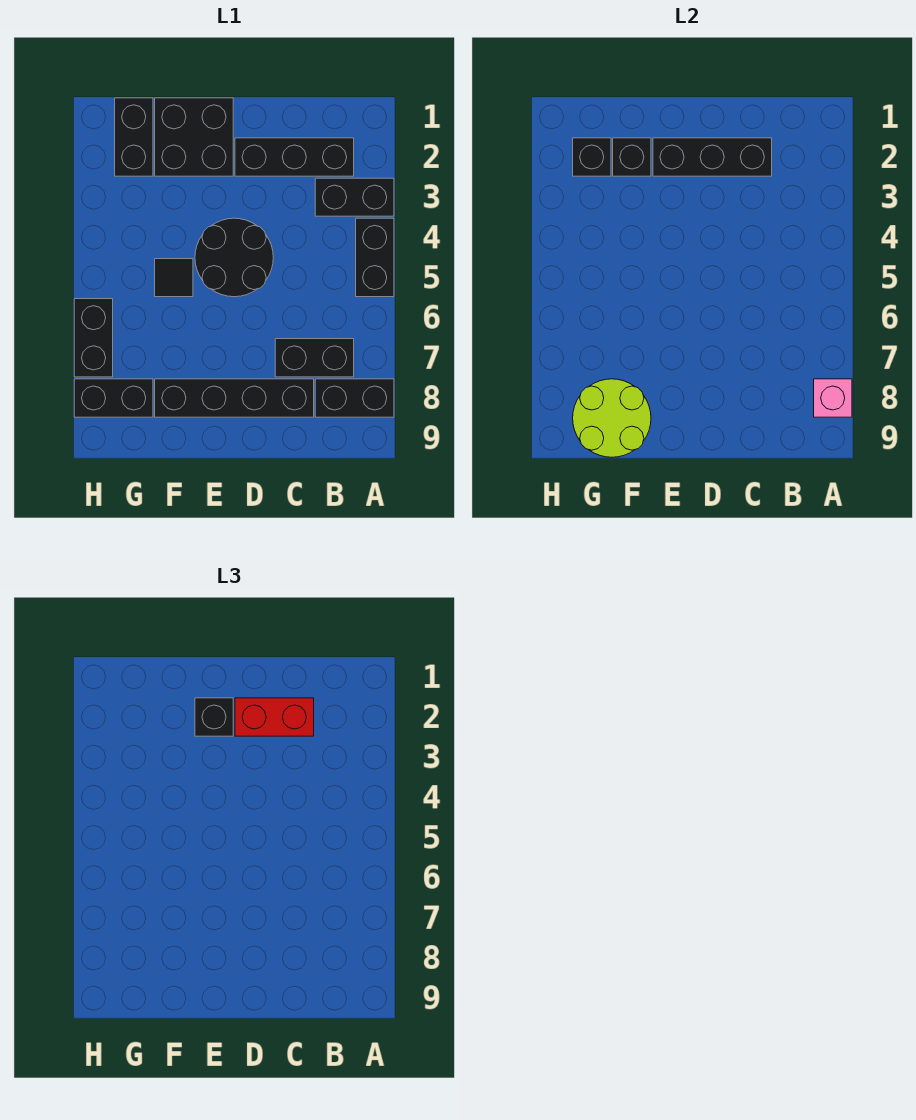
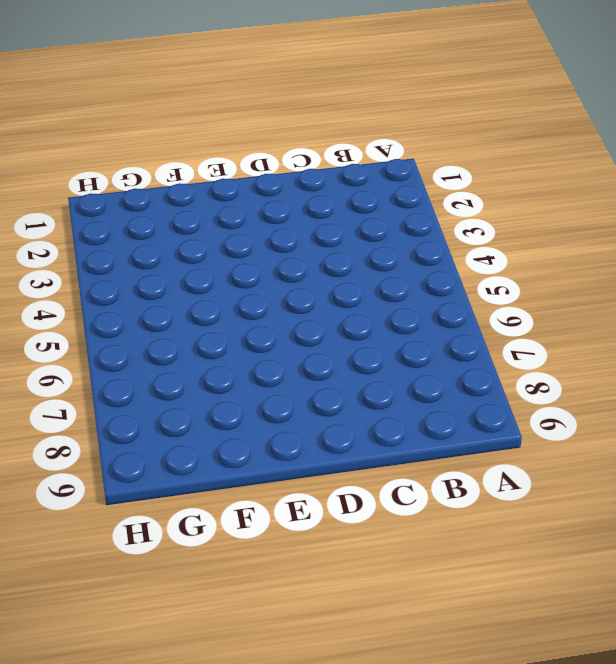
none -> black brick A3:B3 level 1
none -> black brick A4:A5 level 1
none -> black brick A8:B8 level 1

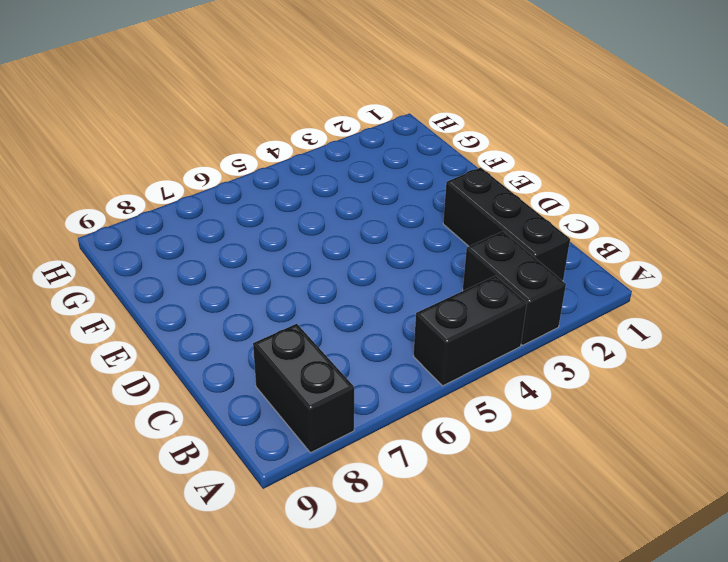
none -> black brick B7:C7 level 1
none -> black brick C8:F8 level 1
none -> black round brick D4:E5 level 1

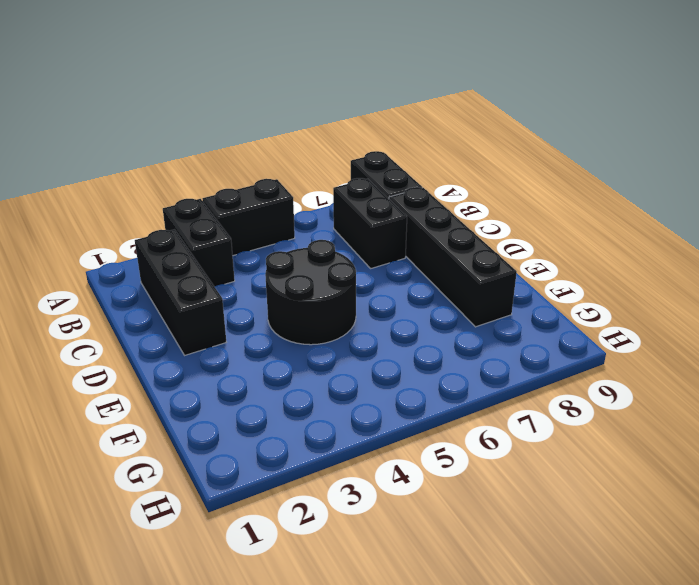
none -> black brick E1:F2 level 1
none -> black tile F5 level 1
none -> black brick G1:G2 level 1

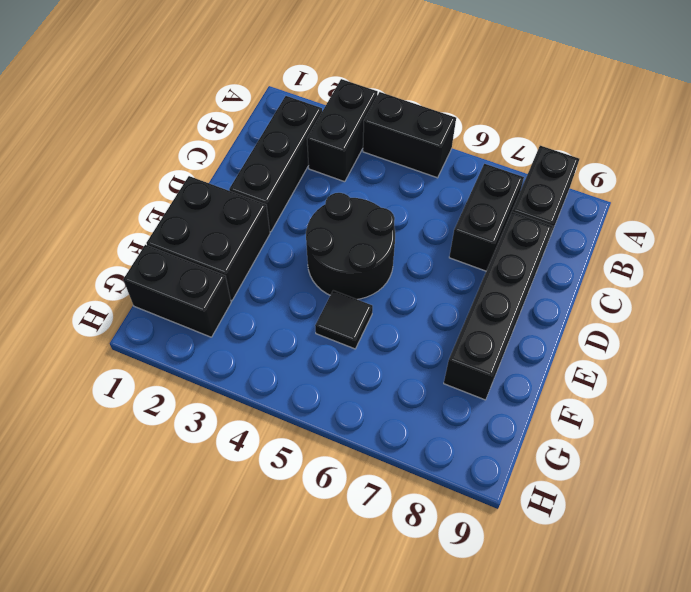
none -> black brick G8:H8 level 1
none -> black brick H6:H7 level 1
none -> pink brick A8 level 2

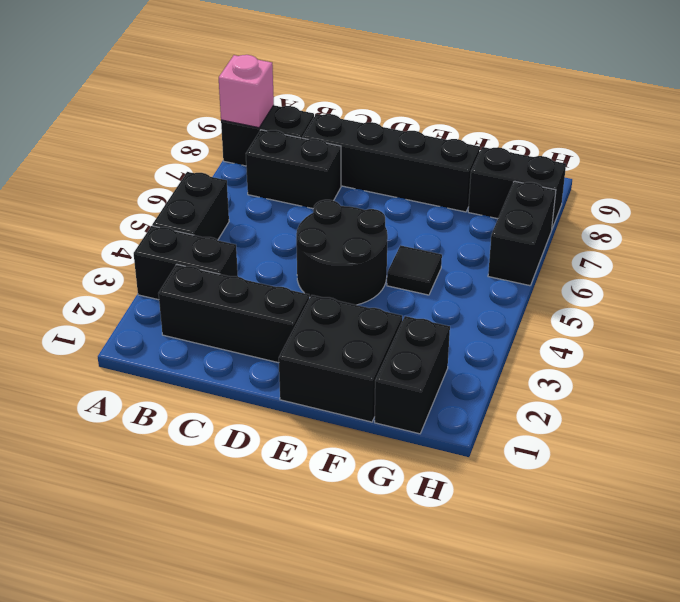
none -> black brick C2:E2 level 2
none -> black brick F2 level 2
none -> lime round brick F8:G9 level 2

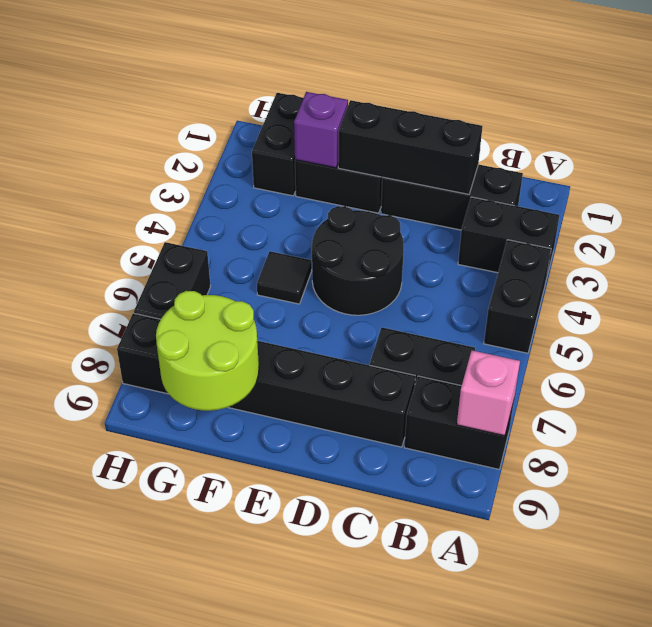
purple brick F2 level 2 -> black brick F2 level 2
none -> black brick G2 level 2
none -> red brick C2:D2 level 3
none -> black brick E2 level 3

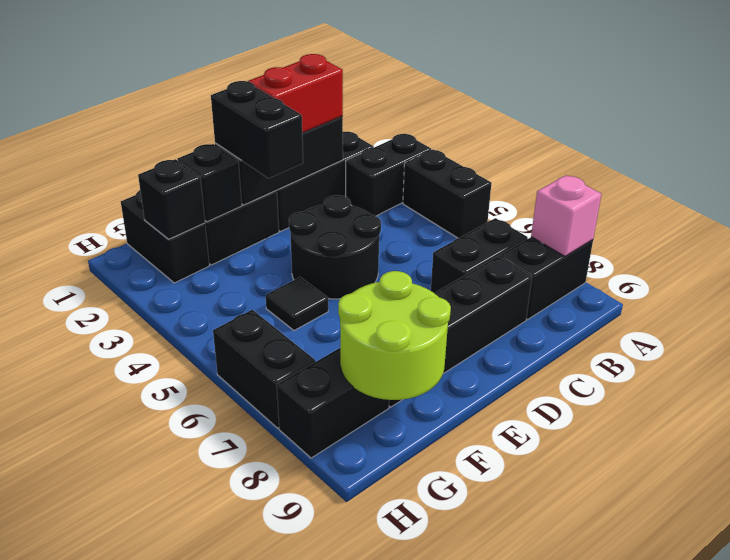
black brick E2:E3 level 3 -> black brick E2 level 3

